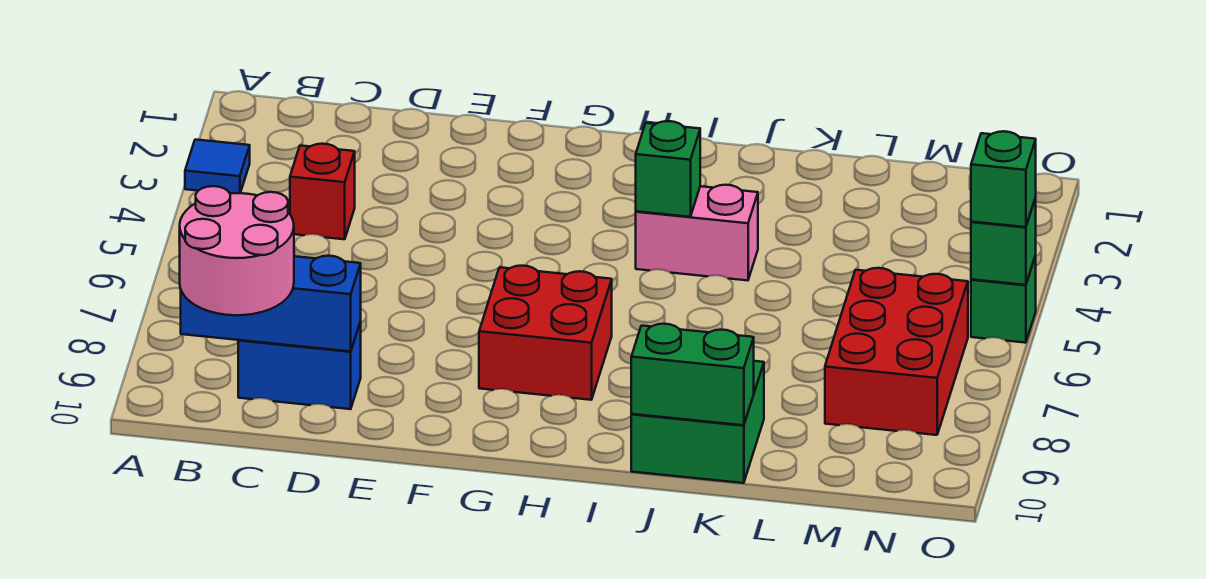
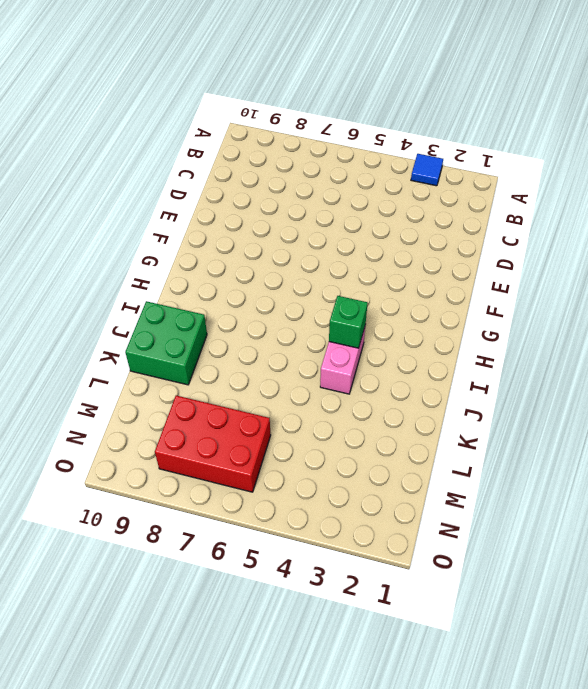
none -> red brick C4 level 1
none -> blue brick C9:D9 level 1
none -> red brick G7:H8 level 1

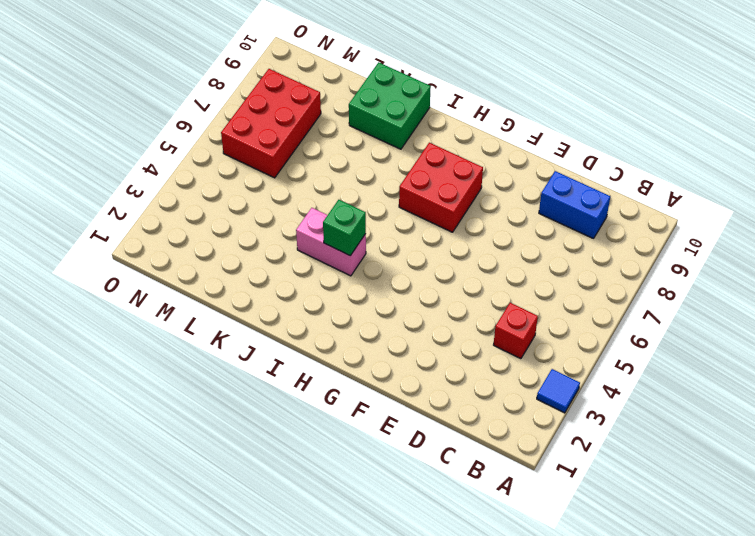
none -> green brick O5 level 1
none -> blue brick B9:D9 level 2
none -> green brick J10:K10 level 2

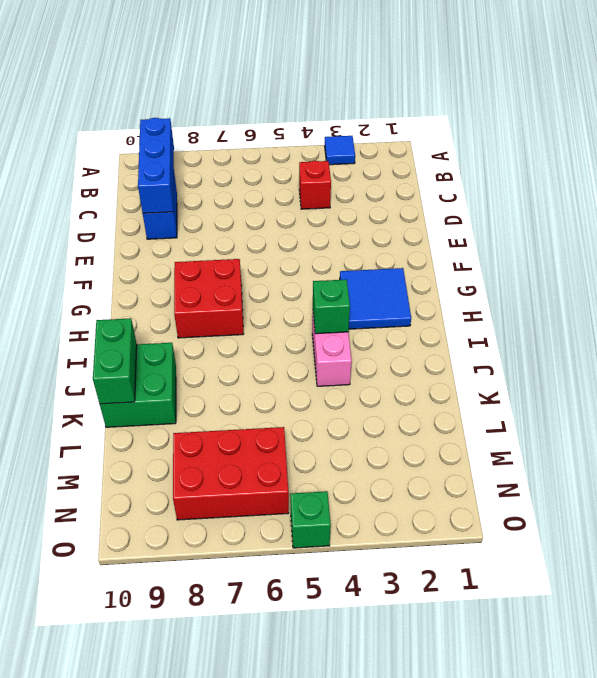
blue tile G2:H3 level 1 -> none
none -> green brick O5 level 2
none -> pink round brick B9:C10 level 3
none -> green brick O5 level 3

